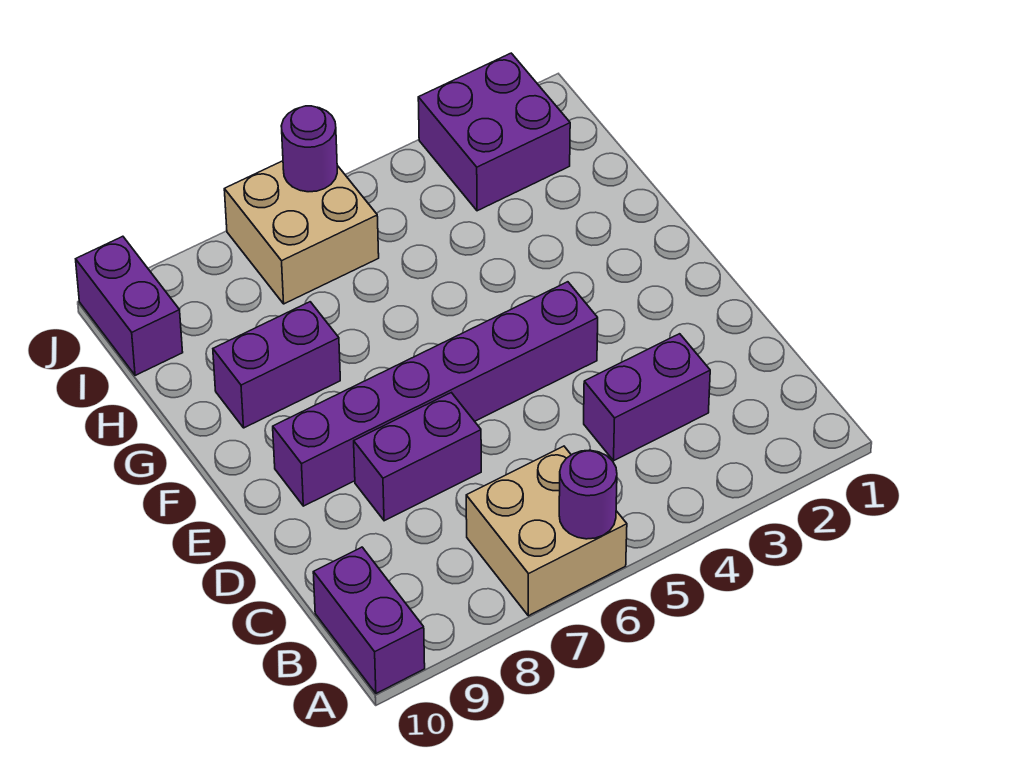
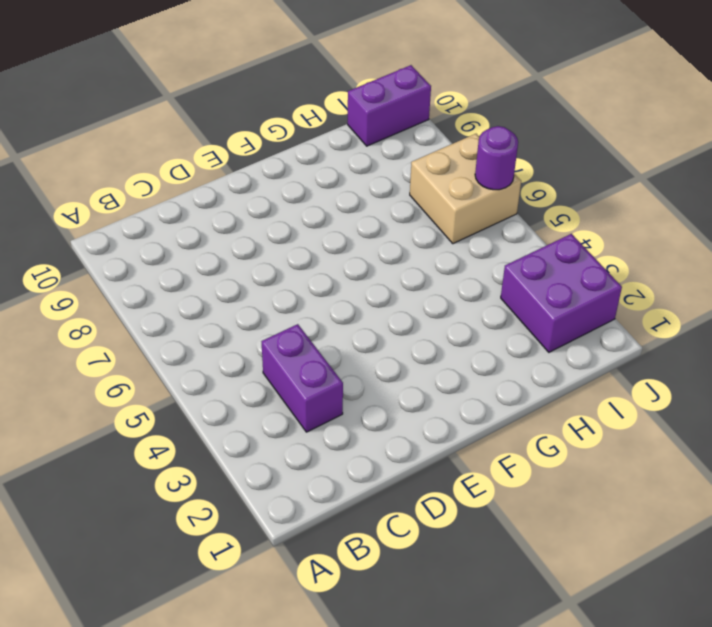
none -> tan brick A6:B7 level 1
none -> purple brick A10:B10 level 1

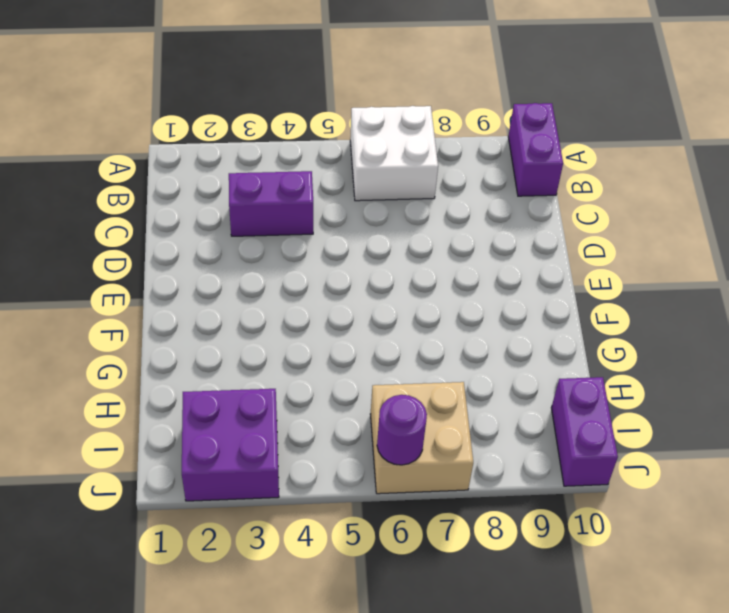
white brick A6:B7 level 1 -> tan brick A6:B7 level 1
none -> purple brick D7:D8 level 1
none -> purple brick E4:E9 level 1

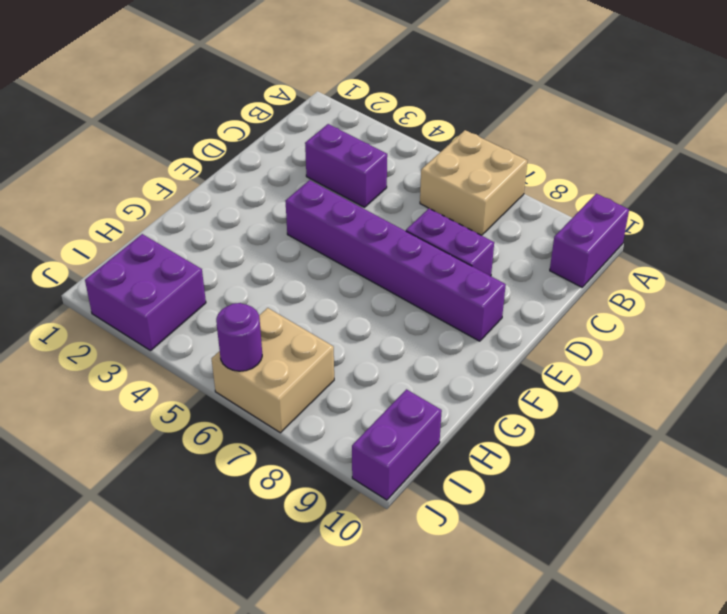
none -> purple brick G8:G9 level 1
none -> purple round brick A6 level 2

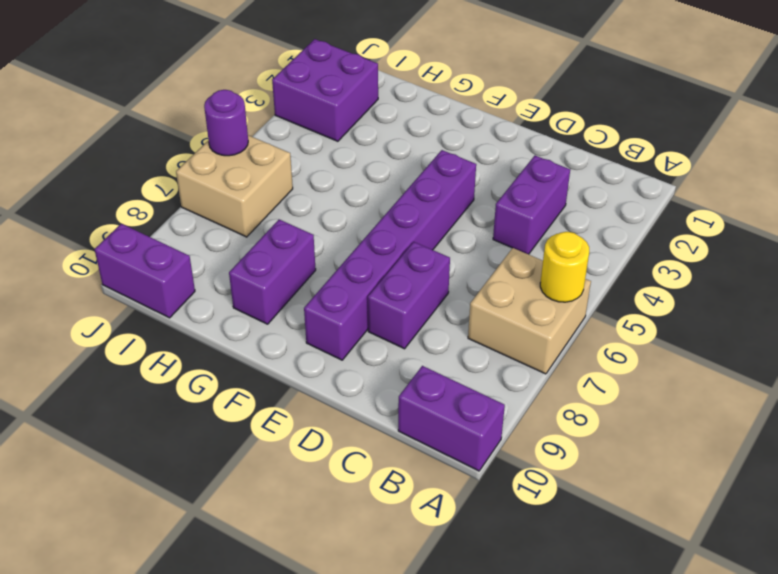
yellow round brick A6 level 2 -> purple round brick A6 level 2

